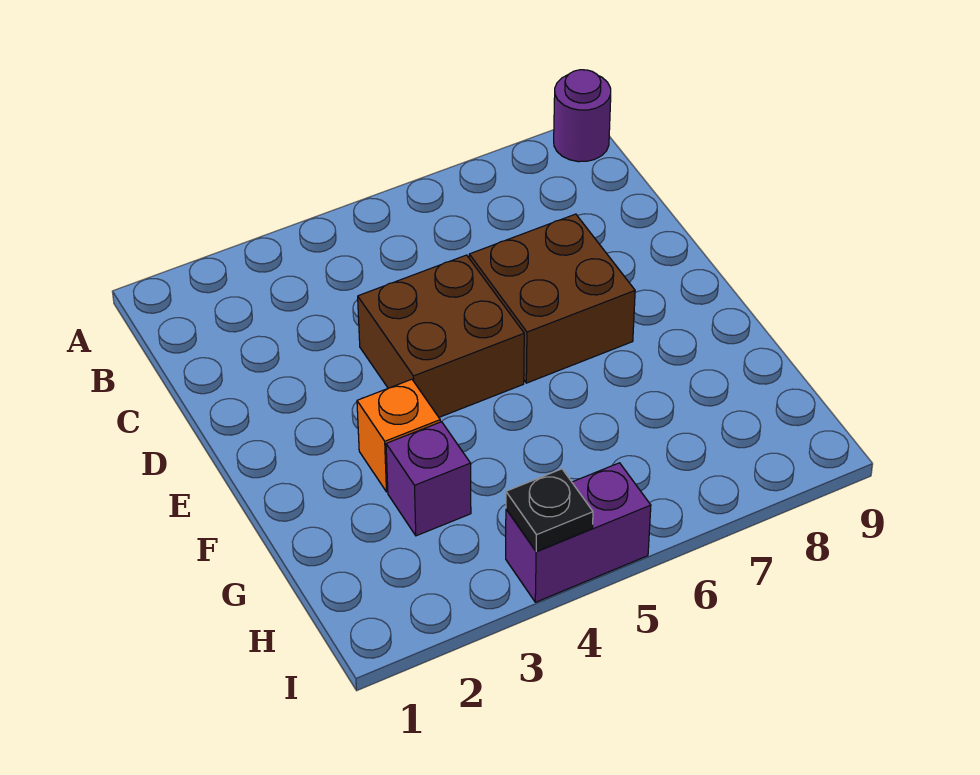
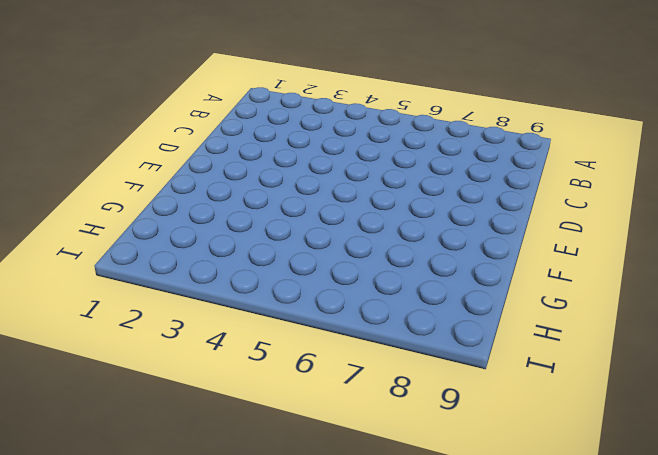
none -> purple round brick A9 level 1
none -> brown brick D4:E5 level 1

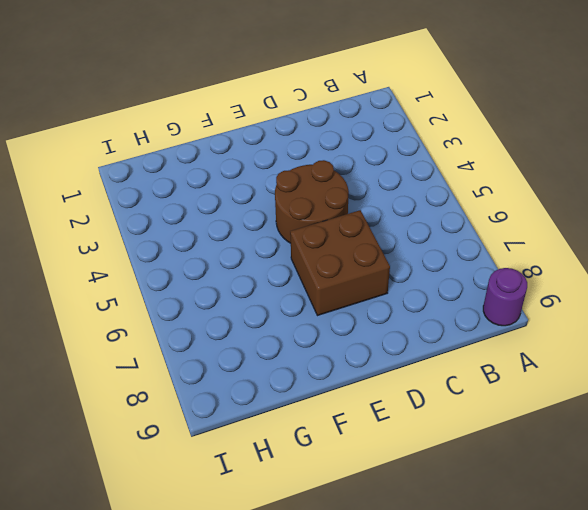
brown round brick D4:E5 level 1 -> brown brick D4:E5 level 1
none -> orange brick F3 level 1
none -> purple brick G3 level 1

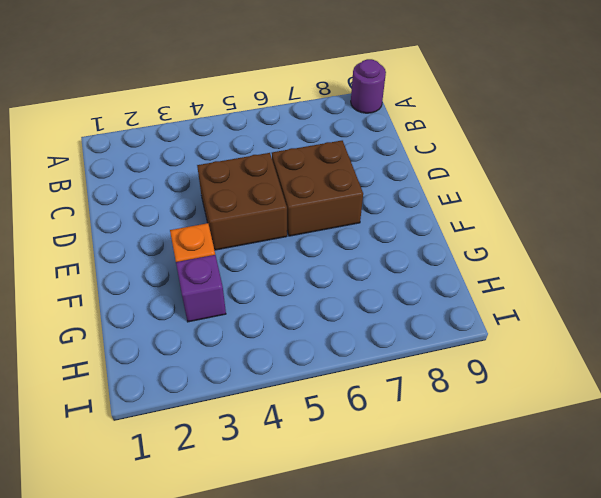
none -> purple brick I4:I5 level 1
none -> black plate I4 level 2

